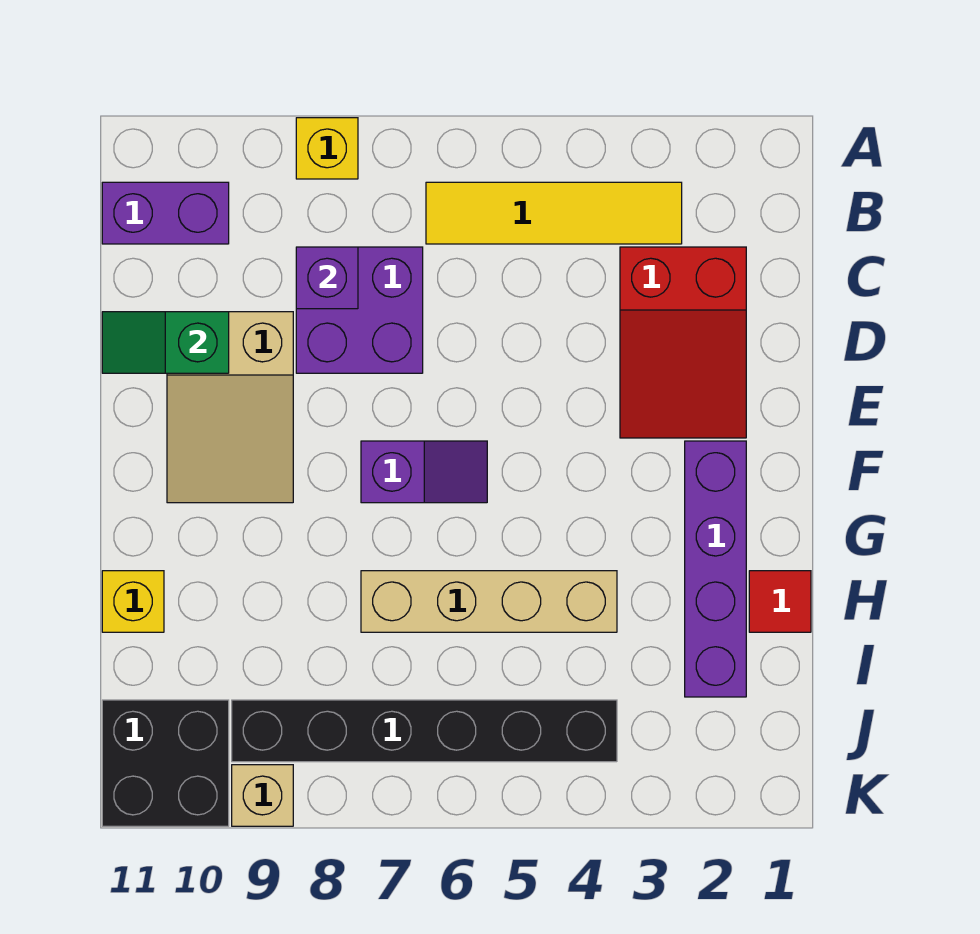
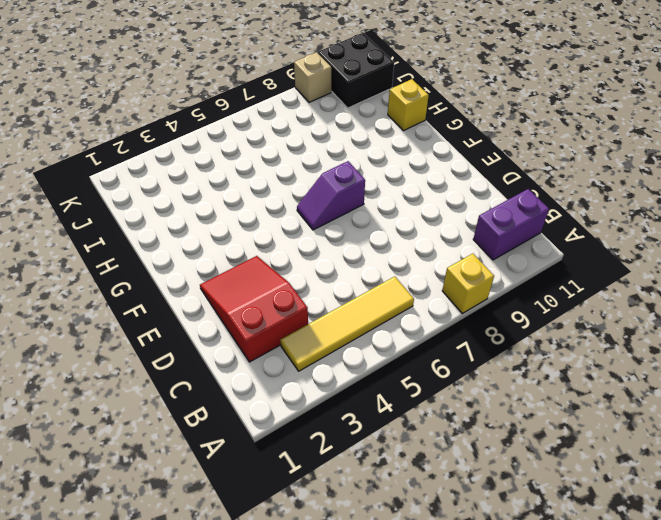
none -> purple brick C7:D8 level 1
none -> tan slope D9:F10 level 1 top D
none -> purple brick F2:I2 level 1

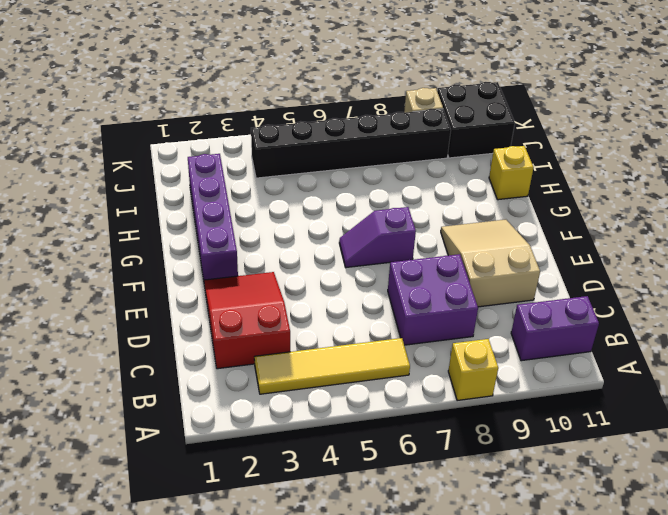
none -> red tile H1 level 1
none -> tan brick H4:H7 level 1
none -> purple brick C8 level 2

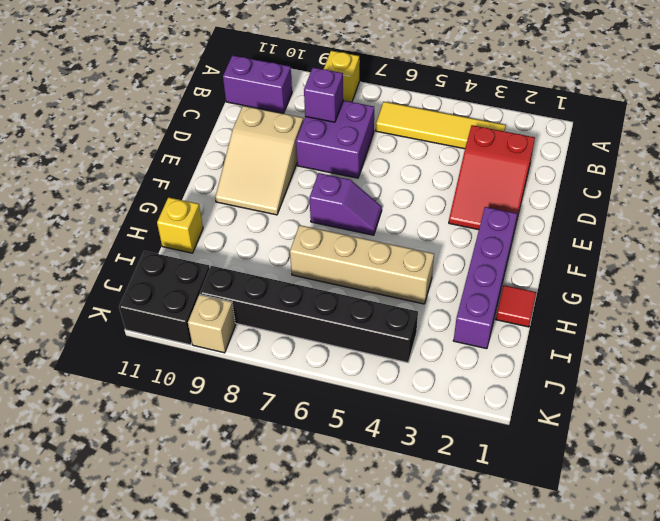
none -> green slope D10:D11 level 2 top 10

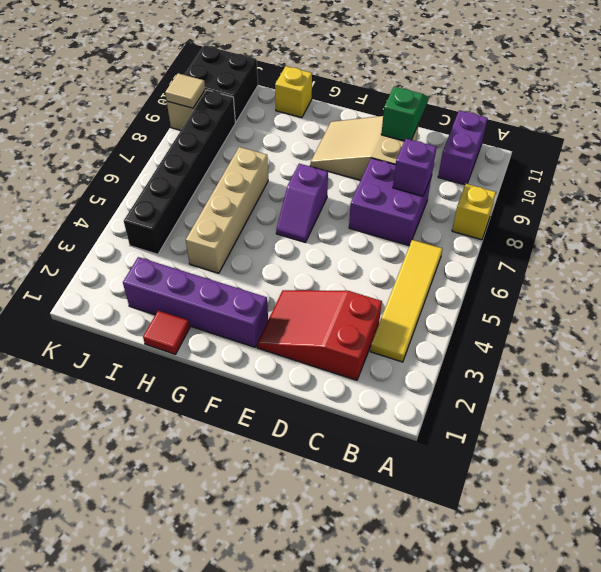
tan tile K9 level 2 -> none

